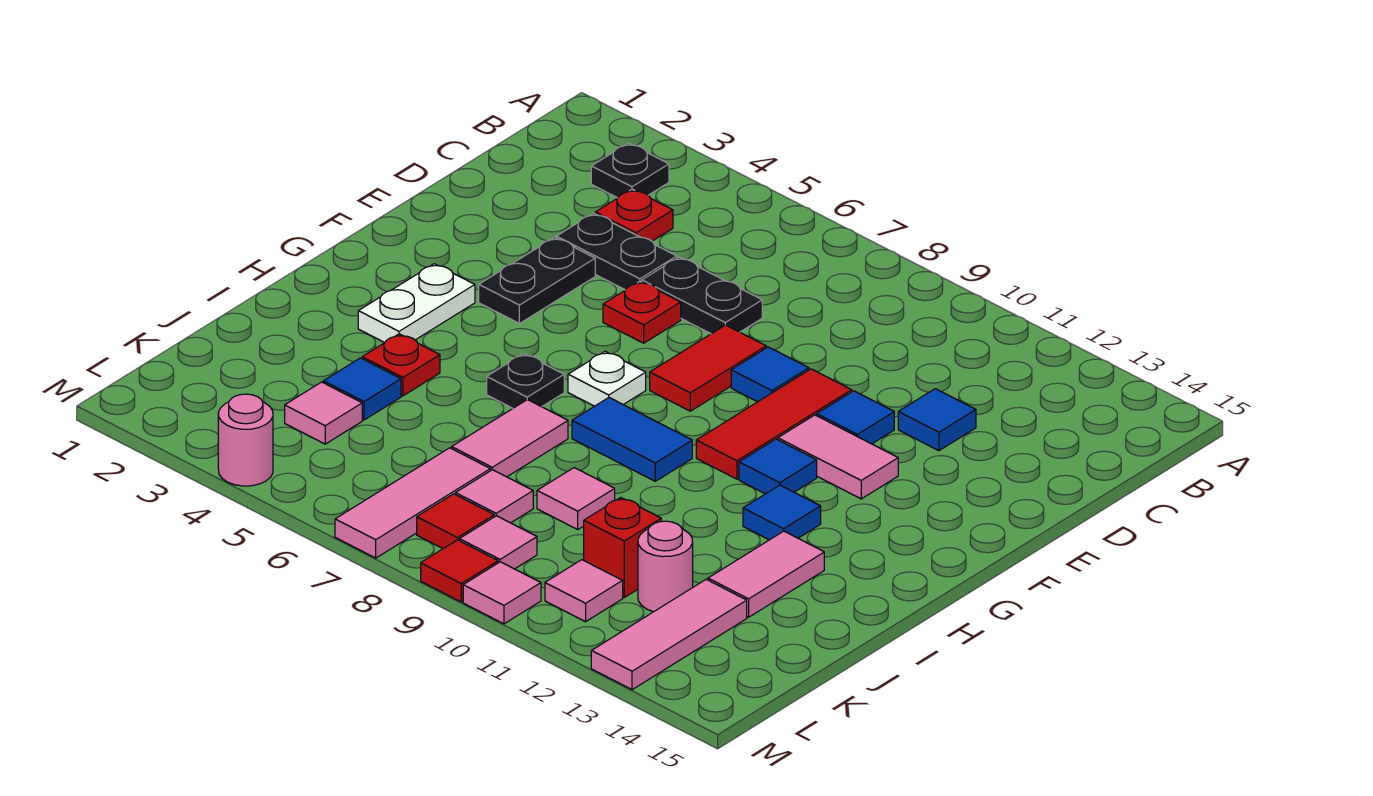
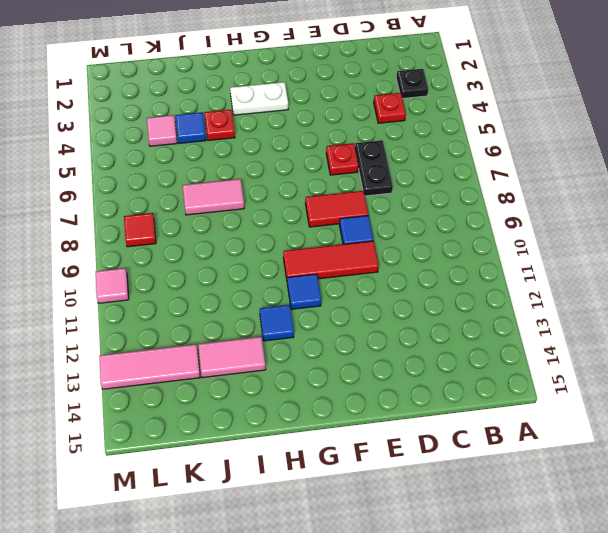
none -> black plate D4:D5 level 1
none -> blue tile D12 level 1
none -> black plate E4:F4 level 1
none -> blue tile E11 level 1

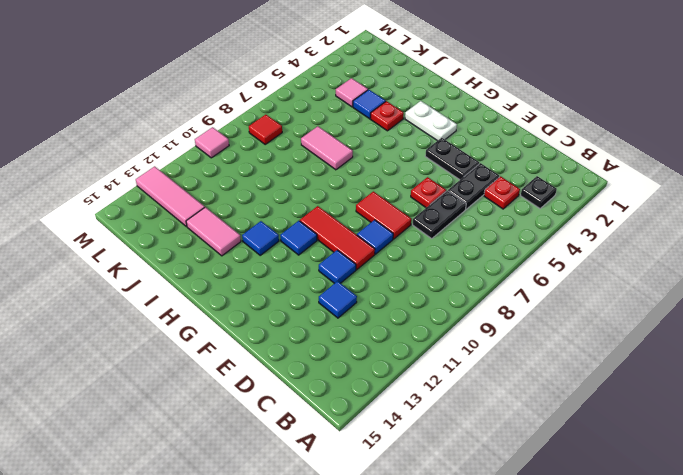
none -> pink tile F11:F12 level 1
none -> white plate G7 level 1
none -> black plate H6 level 1
none -> blue tile H8:H9 level 1

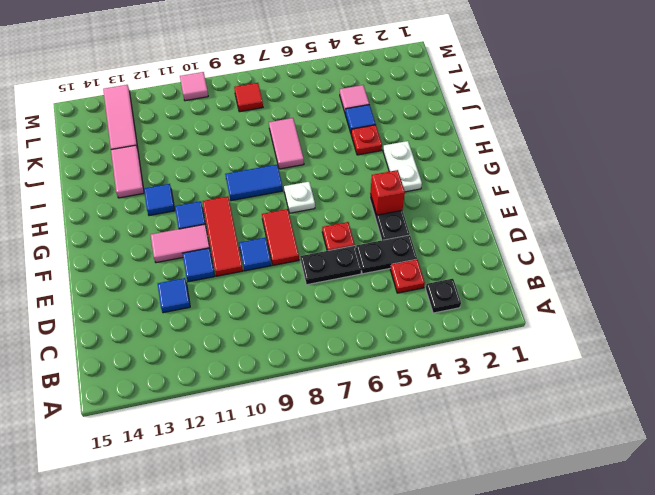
red brick F4 level 2 -> red brick K11 level 1
none -> black plate H6 level 1
none -> pink tile J9 level 1
none -> pink tile K7:M7 level 1
none -> pink tile K8 level 1

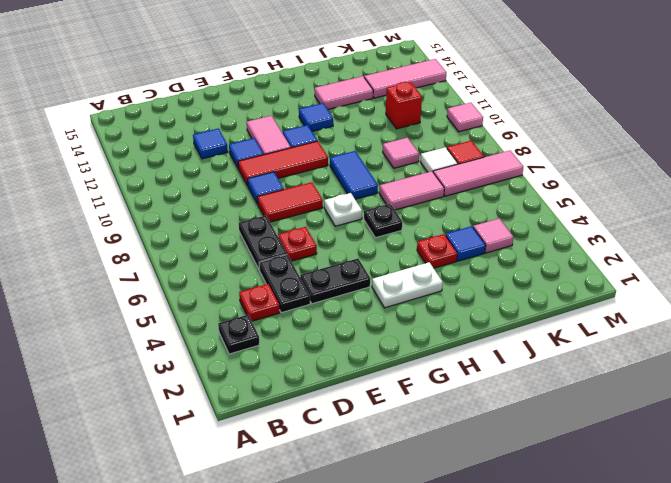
white tile K8 level 1 -> pink tile K8 level 1
none -> pink round brick K12 level 1
none -> pink tile L9 level 1
none -> pink tile L11 level 1
none -> pink round brick M4 level 1

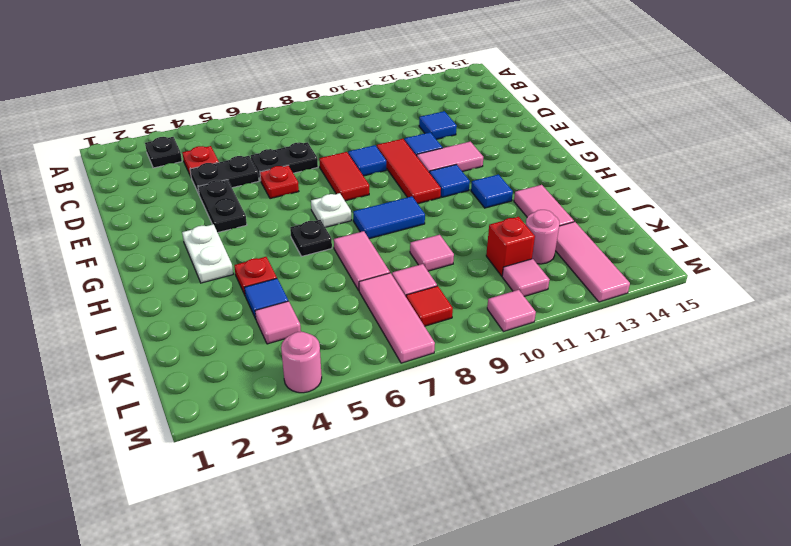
none -> pink tile L9 level 1
none -> red tile M9 level 1

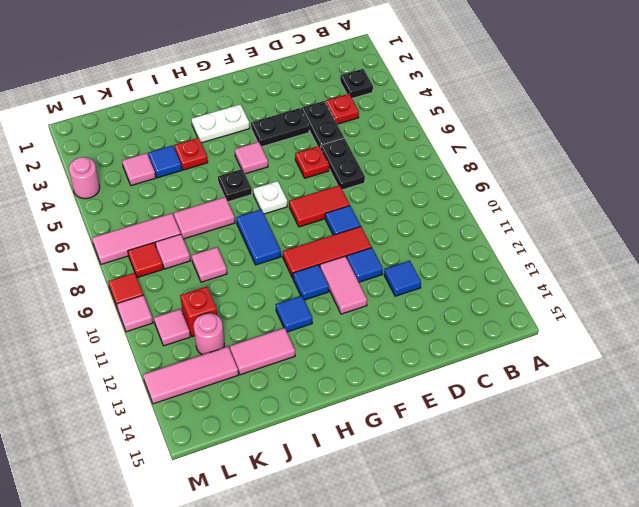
pink tile G5 level 1 -> pink tile L9 level 1

